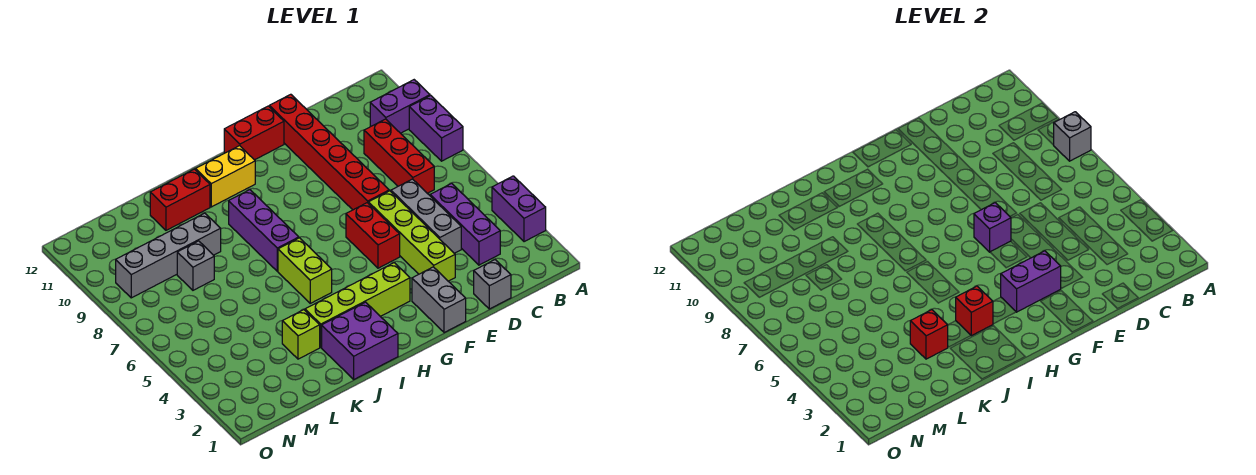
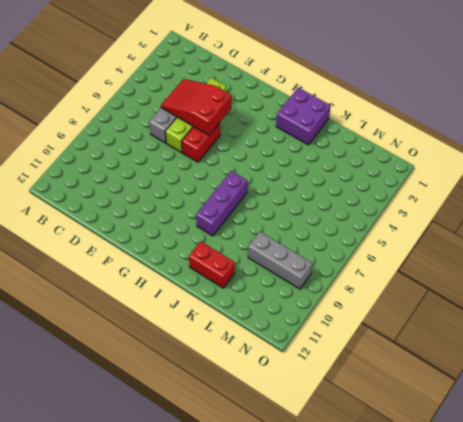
red slope D4:F5 level 2 top F -> none
grey brick L9:N9 level 1 -> grey brick K9:N9 level 1
none -> purple brick A3:A4 level 1
none -> purple brick A8:A9 level 1
none -> purple brick A10:B10 level 1

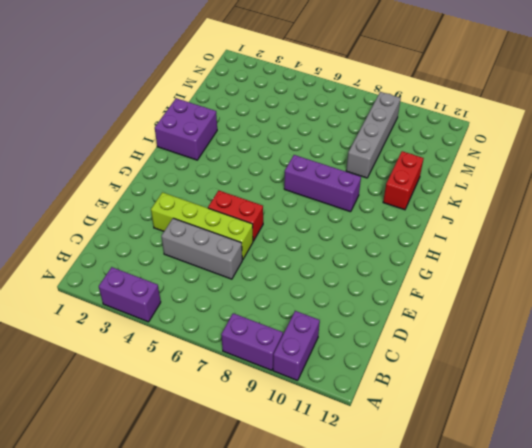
none -> purple brick C3:C5 level 1
none -> red brick C7:C9 level 1
none -> grey brick D1 level 1

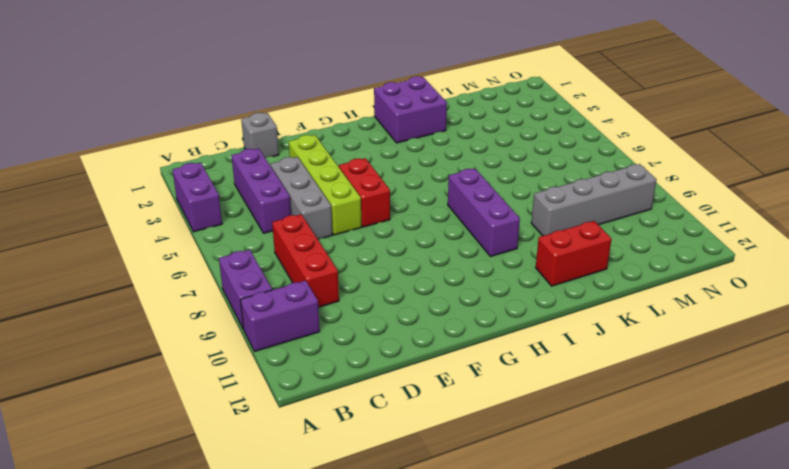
none -> red brick E7:E12 level 1
none -> grey brick F1:F2 level 1
none -> red brick F12:G12 level 1

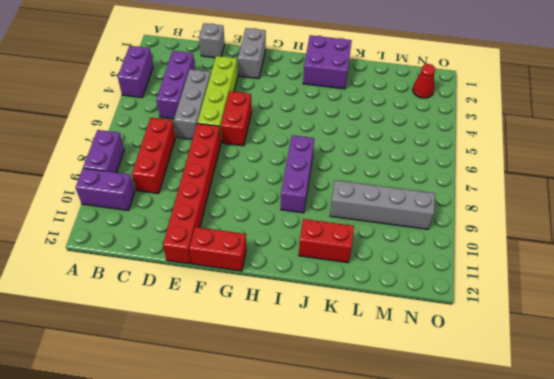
red cone N2 level 1 -> none
none -> lime brick G3:J3 level 1
none -> yellow brick H11:I11 level 1
none -> lime brick I5:I6 level 1

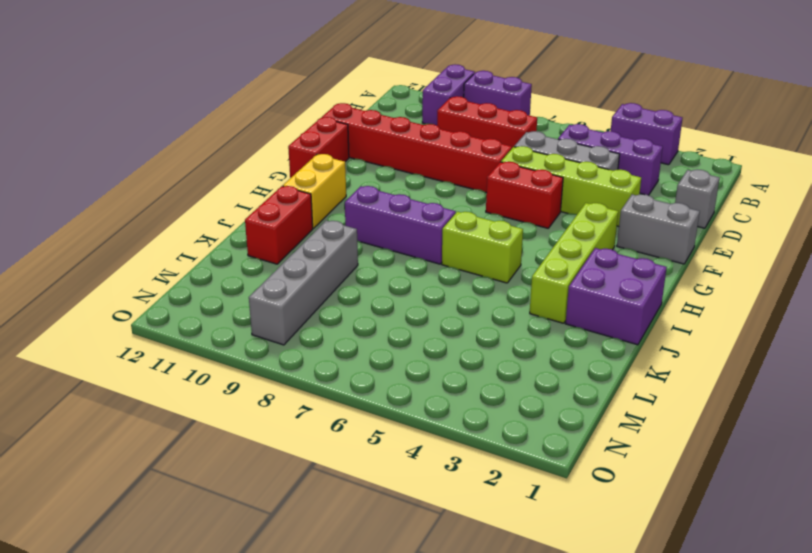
none -> lime brick K3 level 1
none -> grey brick L8 level 1
none -> grey brick A8 level 2

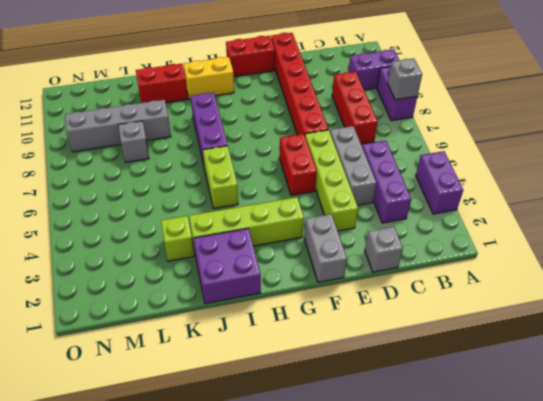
none -> purple brick F3:G3 level 2
none -> purple brick F6 level 2
none -> red brick I3 level 2

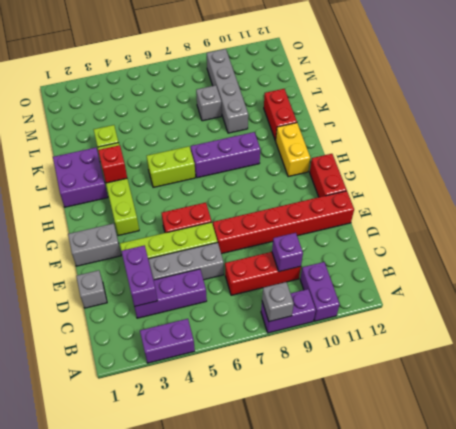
purple brick C3:D3 level 2 -> purple brick F3:G3 level 2
purple brick C9 level 2 -> purple brick F6 level 2
none -> red brick K3 level 2

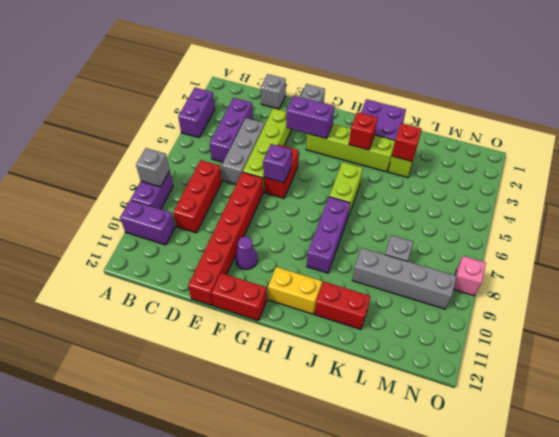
purple cone F10 level 1 -> none
pink brick O8 level 1 -> none

